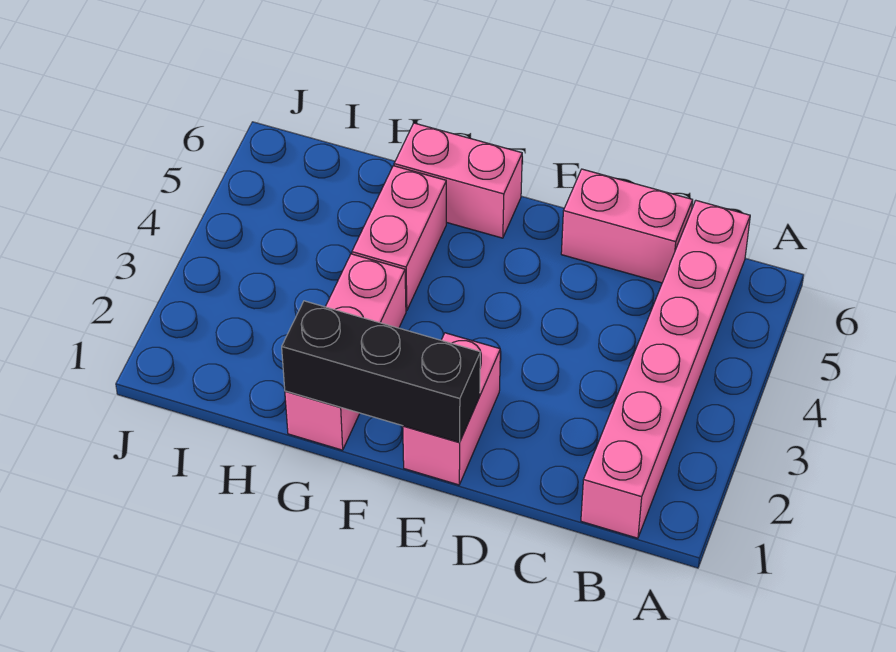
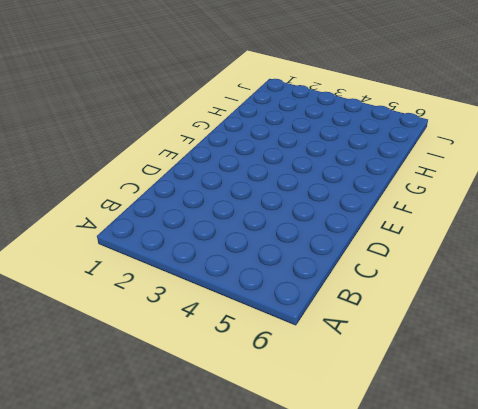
none -> pink brick B1:B6 level 1
none -> pink brick C6:D6 level 1

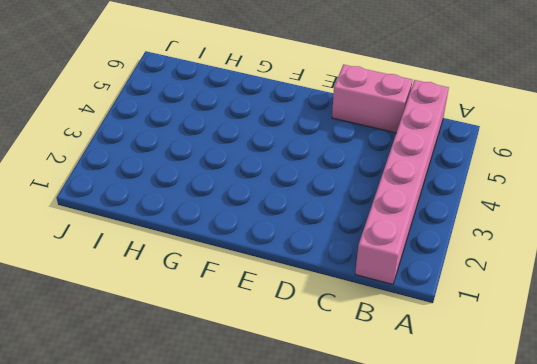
none -> pink brick E1:E2 level 1
none -> pink brick F6:G6 level 1

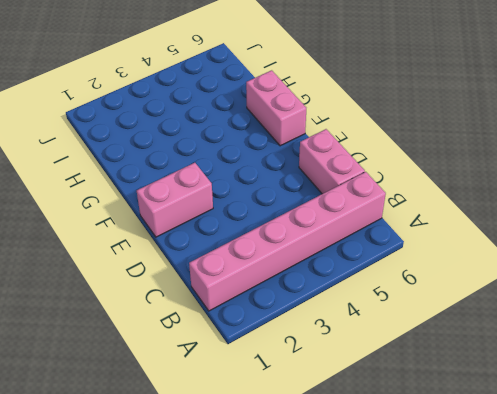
none -> pink brick G1:G3 level 1
none -> pink brick G4:G5 level 1

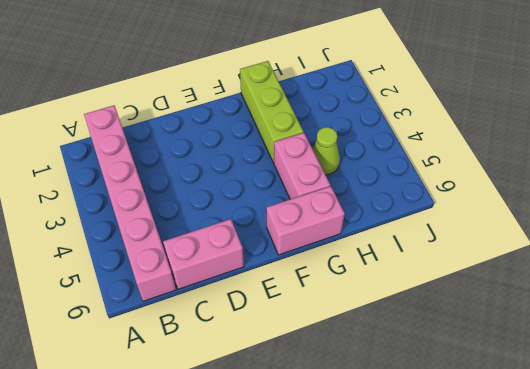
lime brick G1:G3 level 1 -> pink brick G1:G3 level 1
lime cone H4 level 1 -> none
none -> pink brick E1:E2 level 1
none -> black brick E1:G1 level 2

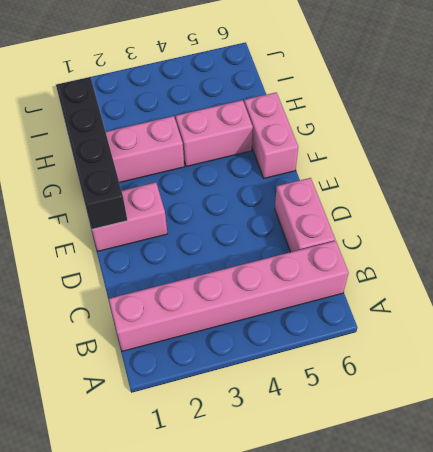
black brick E1:H1 level 2 -> black brick E1:G1 level 2

